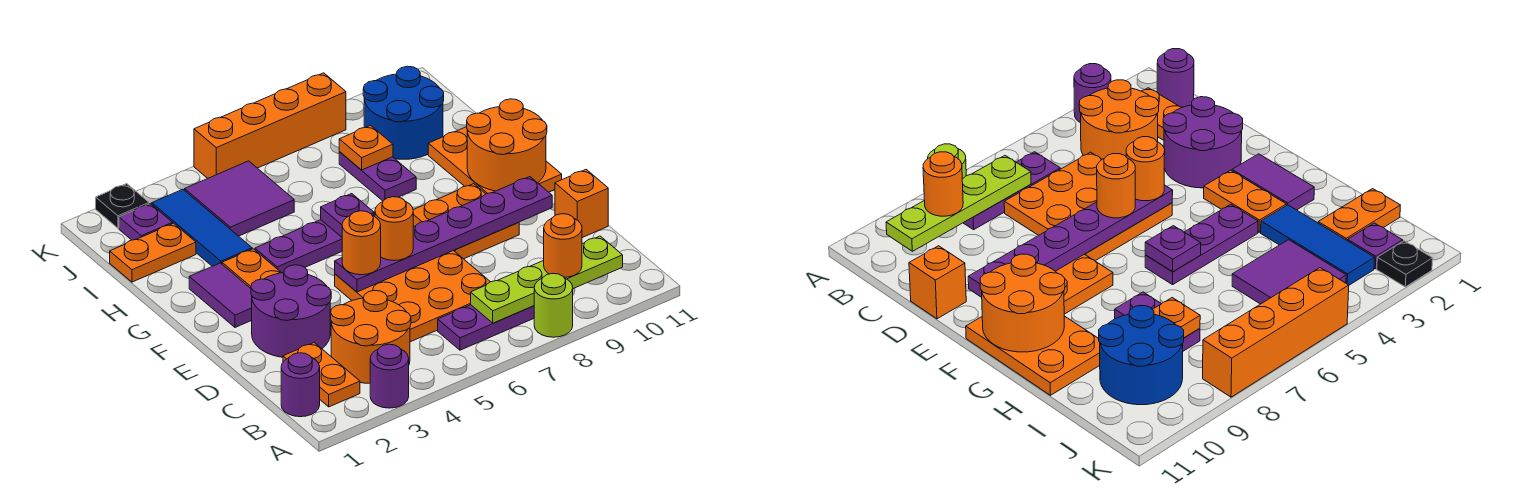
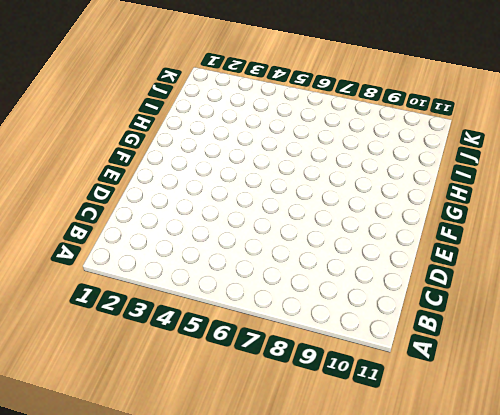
none -> purple round brick A3 level 1
none -> lime round brick A8 level 1
none -> purple round brick B1 level 1
none -> orange plate B2:C2 level 1

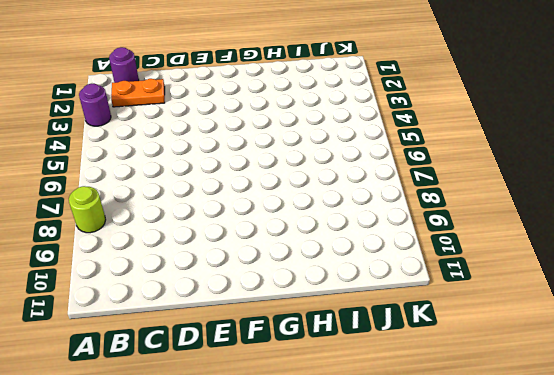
none -> orange round brick B3:C4 level 1
none -> purple plate B6:B8 level 1
none -> orange plate C5:E7 level 1
none -> purple round brick D2:E3 level 1

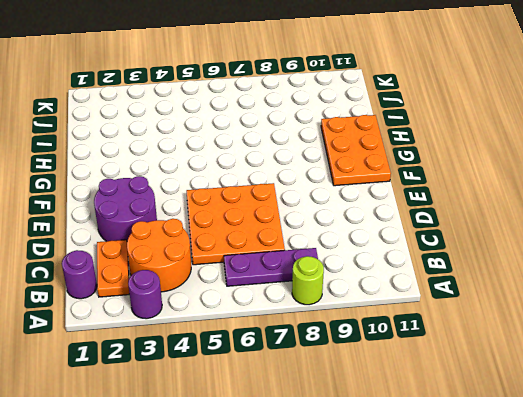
none -> orange brick D11 level 1
none -> orange plate E8:F9 level 1
none -> purple tile F2:G2 level 1
none -> orange plate F3:G3 level 1

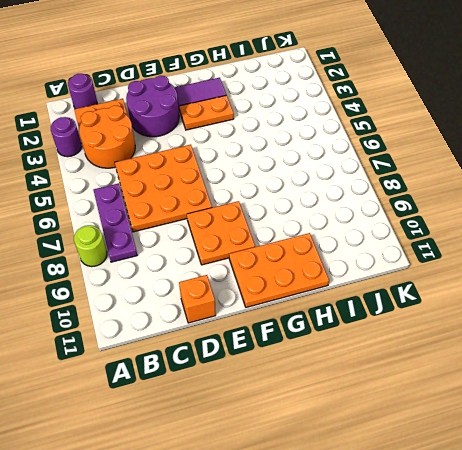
none -> purple plate G4:G6 level 1
none -> blue tile H3:J3 level 1
none -> purple plate H8:I8 level 1
none -> orange plate I1:I2 level 1

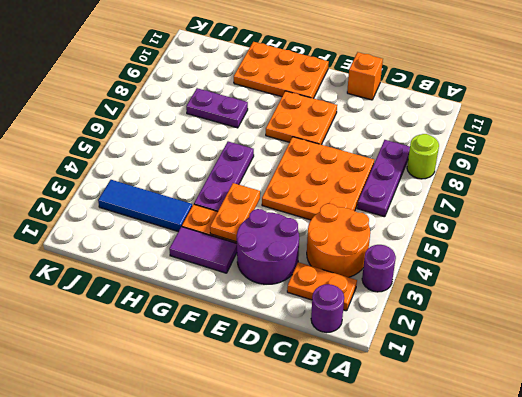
orange plate F3:F4 level 2 -> orange plate I1:I2 level 1
none -> purple tile I4:J5 level 1
none -> blue round brick I9:J10 level 1
none -> purple plate J2 level 1
none -> black plate K2 level 1

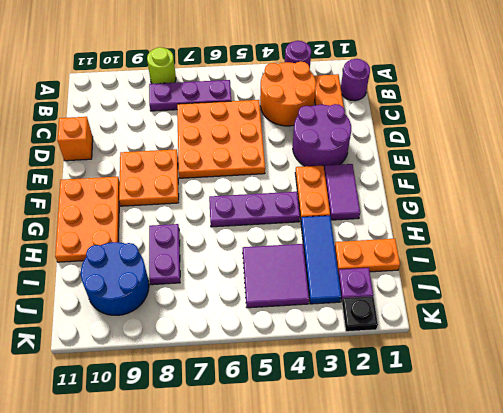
none -> orange brick K5:K8 level 1
none -> lime plate B7:B10 level 2
none -> purple plate E5:E10 level 2
none -> orange round brick F10:G11 level 2

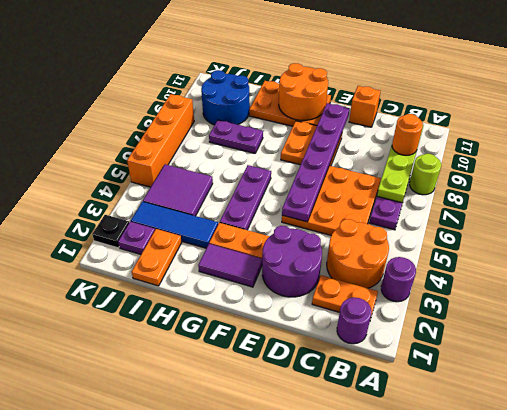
none -> purple plate G6 level 2
none -> orange plate I8 level 2
none -> orange round brick E5 level 3
none -> orange round brick E6 level 3

